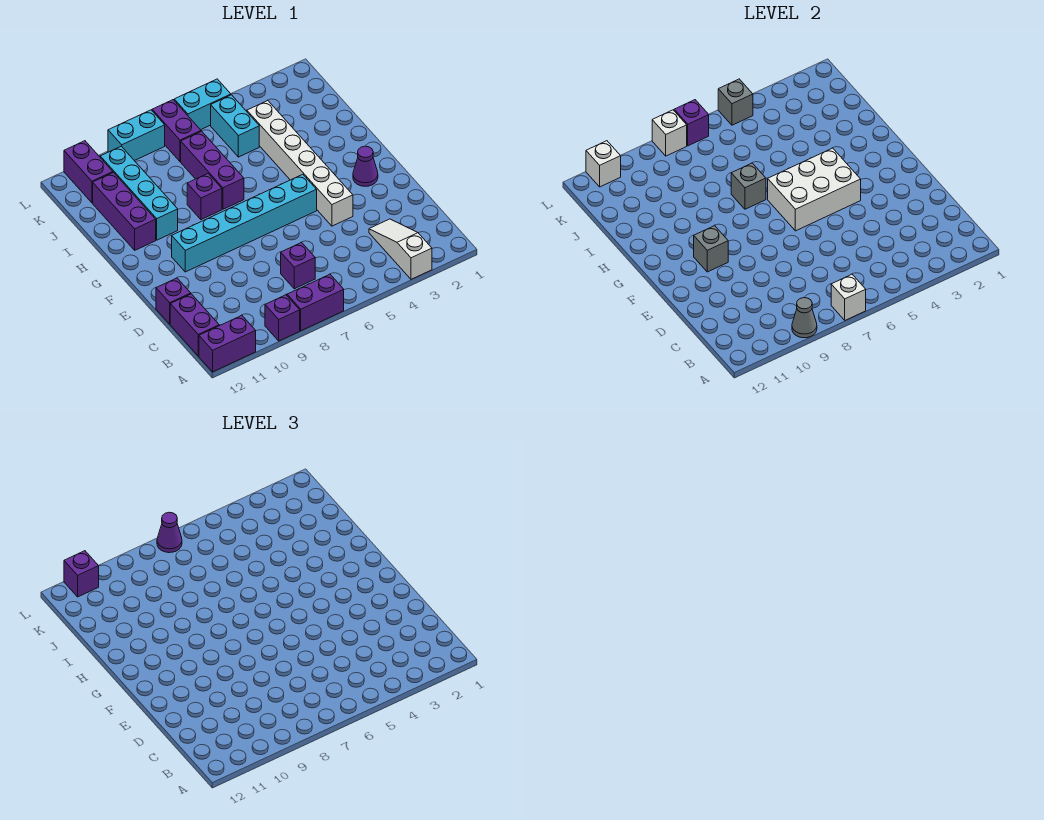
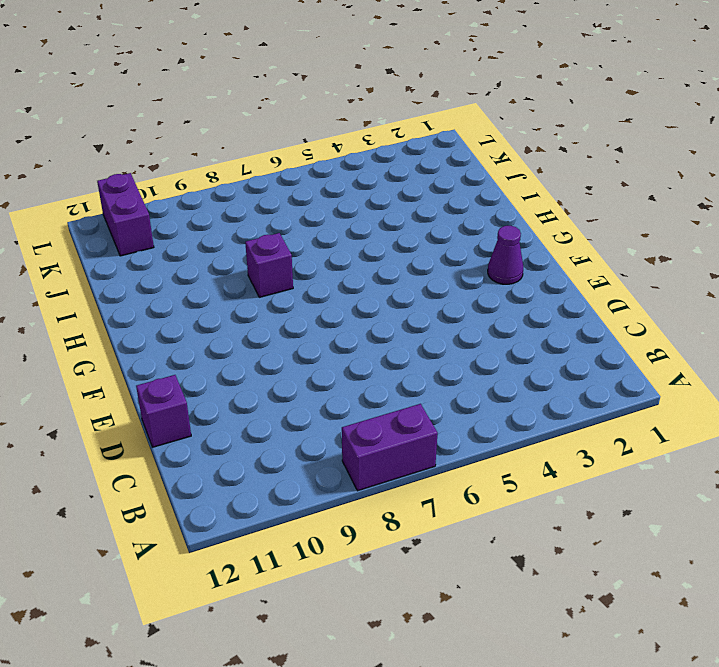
none -> white slope A3:C3 level 1 top A
none -> purple brick A9 level 1
none -> purple brick A11:A12 level 1
none -> purple brick B12:C12 level 1

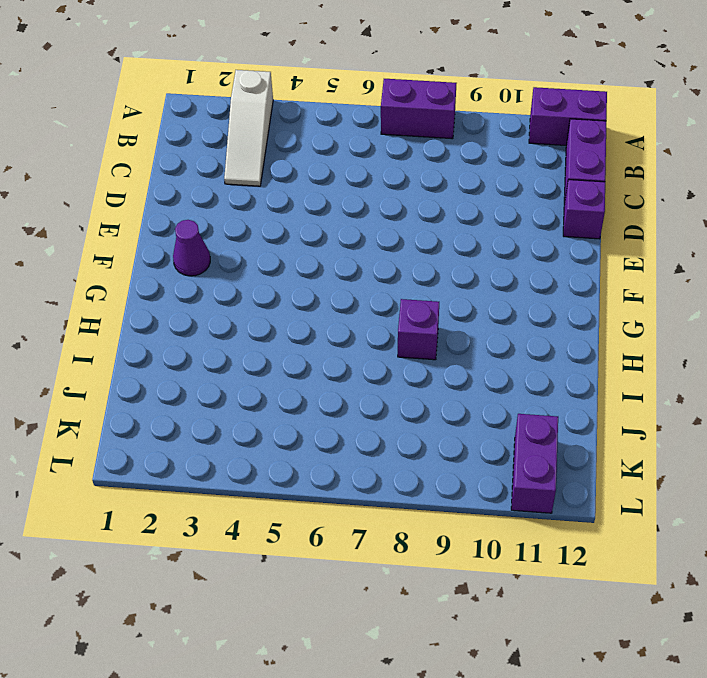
none -> purple brick A9 level 1
none -> purple brick C7 level 1
none -> white brick E4:J4 level 1
none -> cyan brick F5:F10 level 1

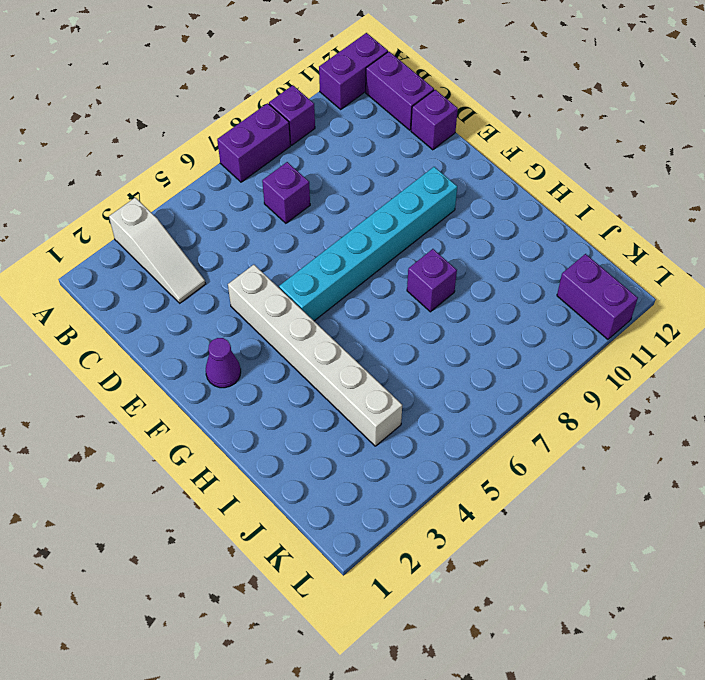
none -> purple brick H7:J7 level 1
none -> cyan brick H10:K10 level 1
none -> purple brick H11:J11 level 1
none -> cyan brick J5:K5 level 1

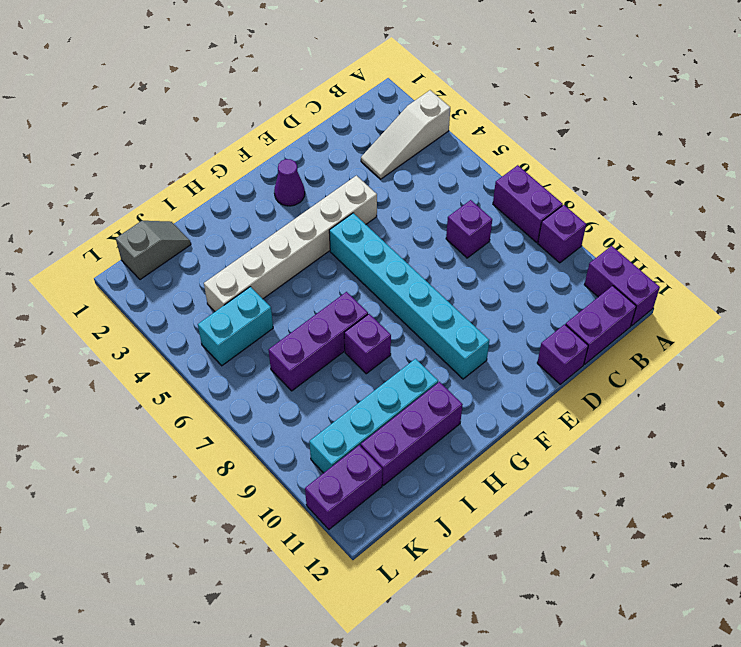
grey slope J1:K1 level 1 top K -> none
none -> purple brick K7:L7 level 1
none -> cyan brick L5:L6 level 1
none -> cyan brick L8:L9 level 1
none -> white brick A7 level 2

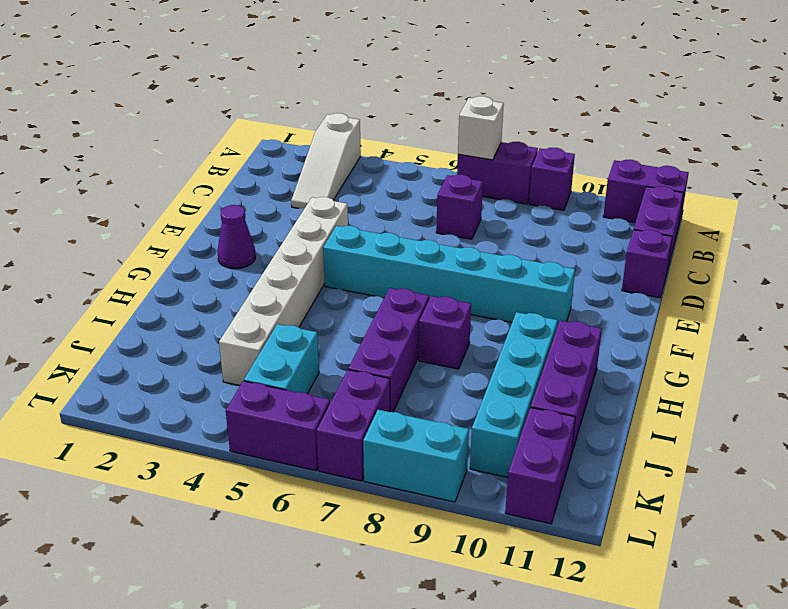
purple brick L5:L6 level 1 -> cyan brick L5:L6 level 1
none -> grey cone A9 level 2
none -> white brick F4:G6 level 2
none -> grey brick F10 level 2
none -> grey brick H7 level 2

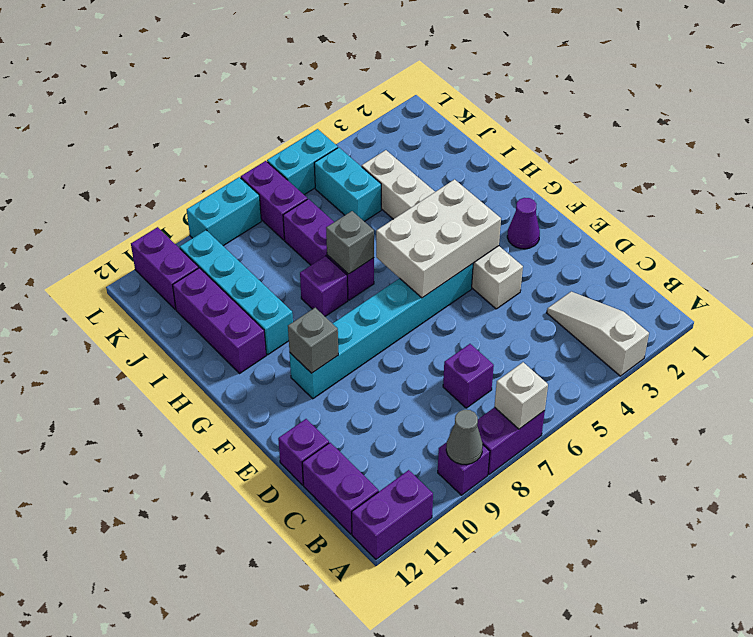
none -> grey brick L5 level 2
none -> purple brick L7 level 2
none -> white brick L8 level 2
none -> white brick L11 level 2

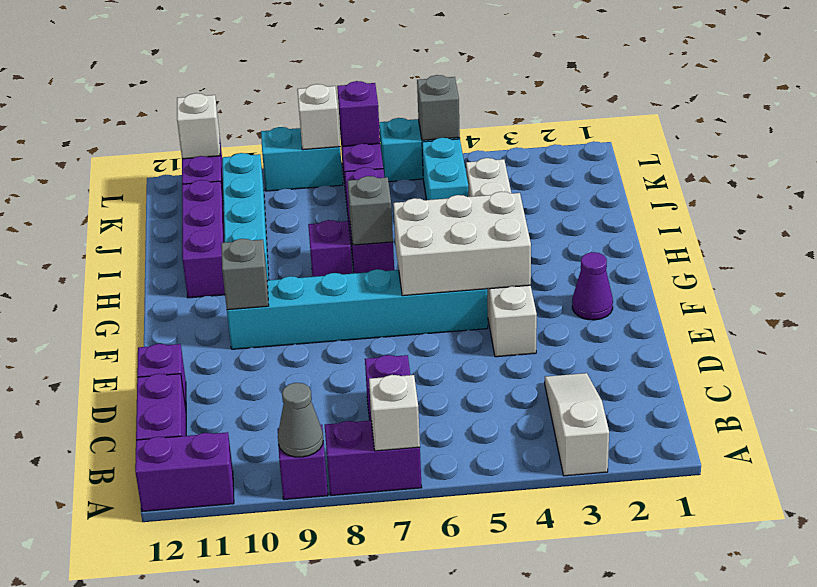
none -> purple cone L7 level 3
none -> purple brick L11 level 3

